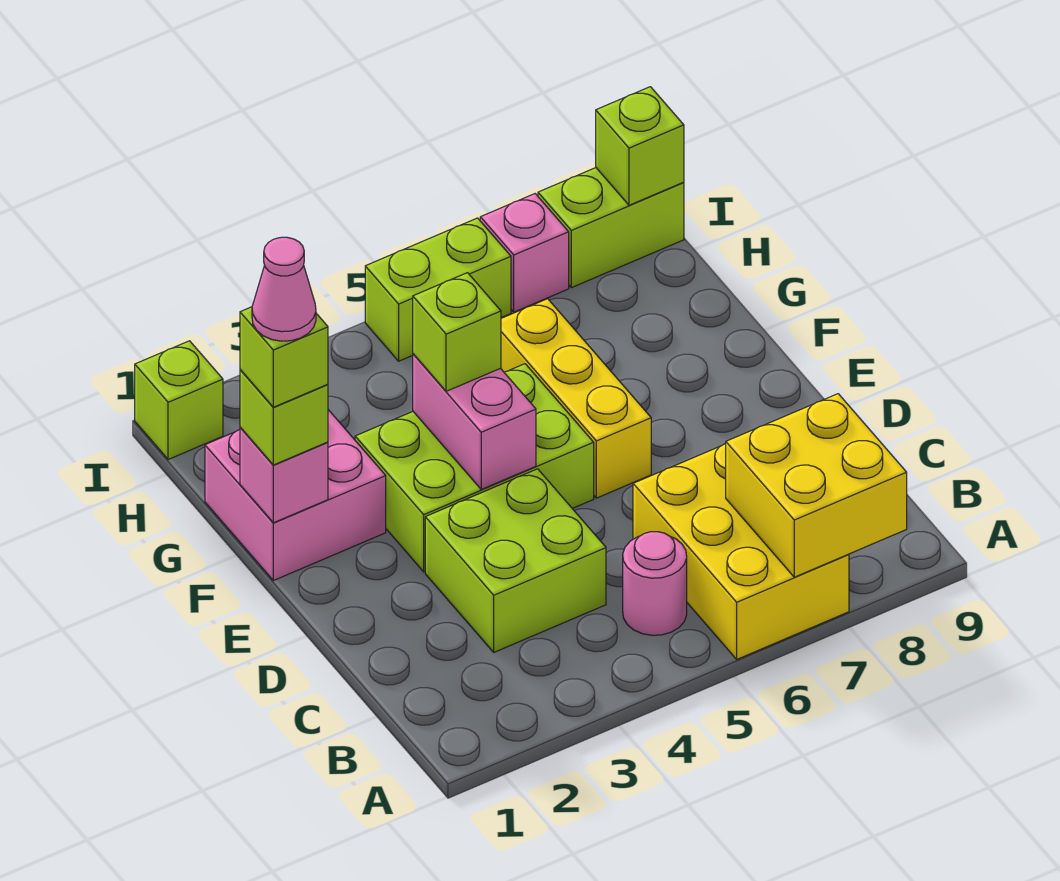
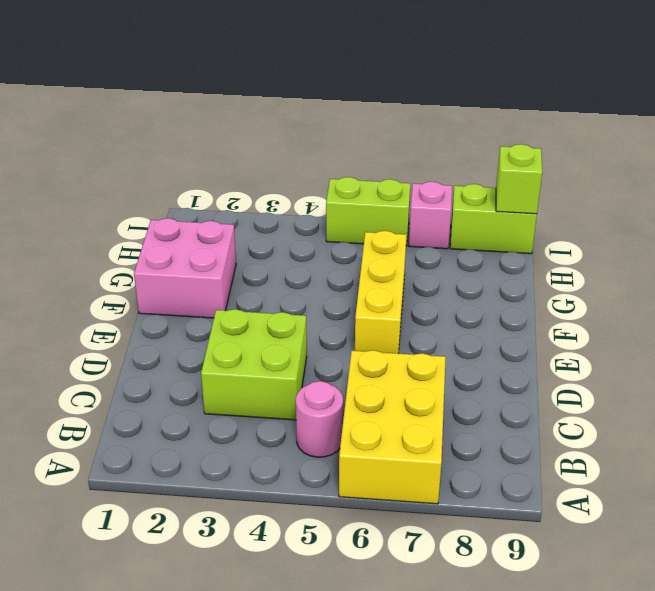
none -> lime brick E3:F5 level 1
none -> lime brick I1 level 1
none -> yellow brick A7:B8 level 2

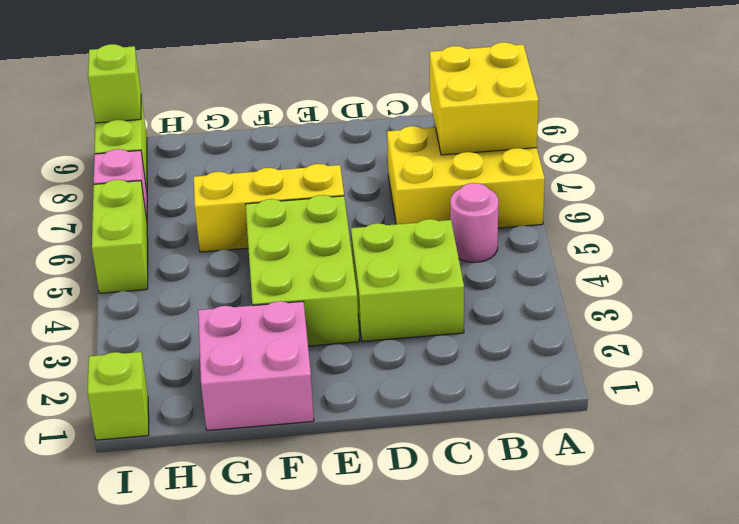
none -> pink brick E4:F4 level 2
none -> pink brick F1 level 2
none -> lime brick F1 level 3

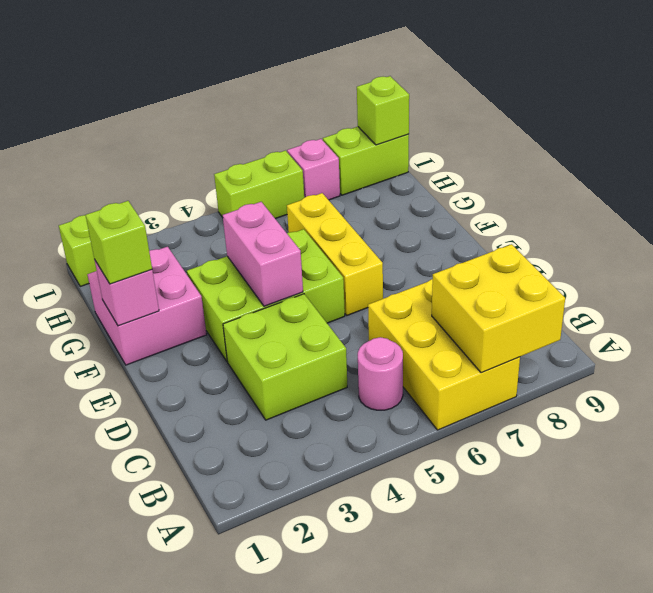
none -> lime brick F4 level 3
none -> lime brick F1 level 4
none -> pink cone F1 level 5

